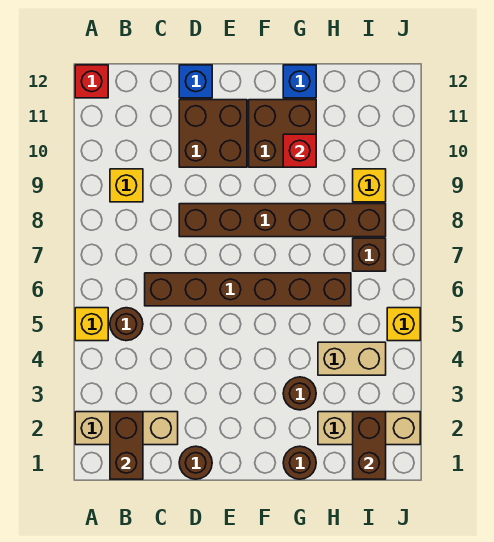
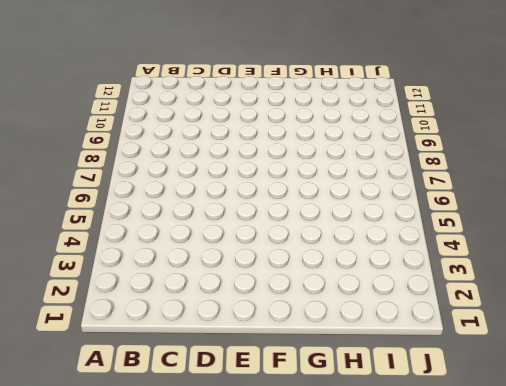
none -> tan brick A2:C2 level 1
none -> yellow brick A5 level 1
none -> red brick A12 level 1

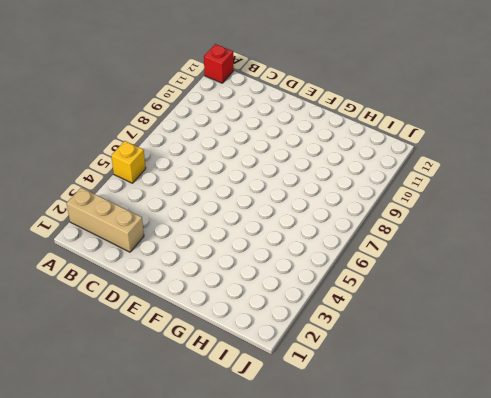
none -> brown round brick B5 level 1
none -> yellow brick B9 level 1
none -> brown brick C6:H6 level 1

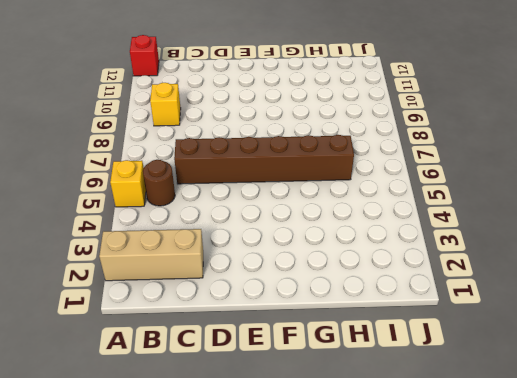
none -> brown round brick D1 level 1
none -> brown brick D8:I8 level 1
none -> brown brick D10:E11 level 1

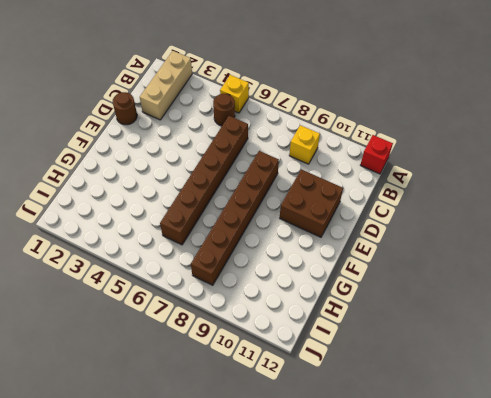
none -> blue brick D12 level 1
none -> brown brick F10:G11 level 1
none -> brown round brick G1 level 1

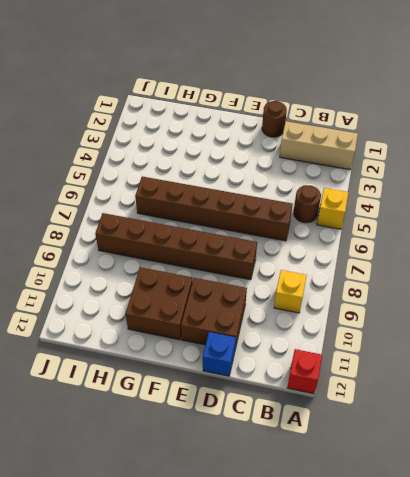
none -> brown round brick G1 level 1
none -> brown round brick G3 level 1
none -> blue brick G12 level 1

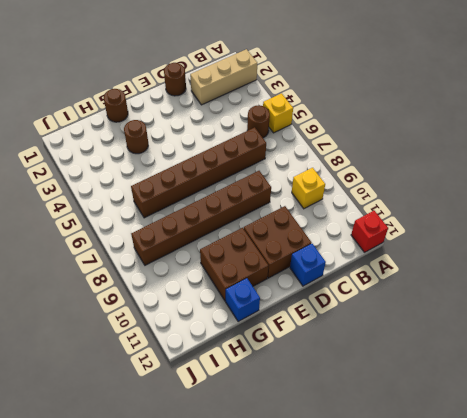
none -> tan brick H2:J2 level 1
none -> tan brick H4:I4 level 1
none -> brown brick I7 level 1

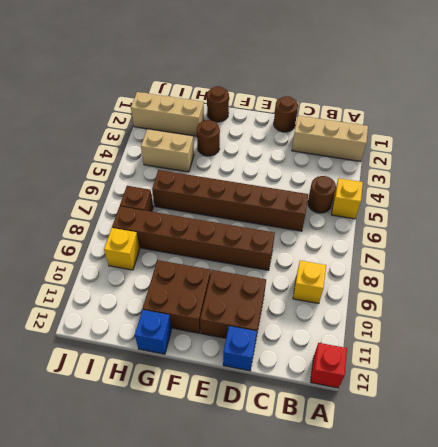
none -> yellow brick J5 level 1
none -> brown brick B1:B2 level 2
none -> red brick G10 level 2

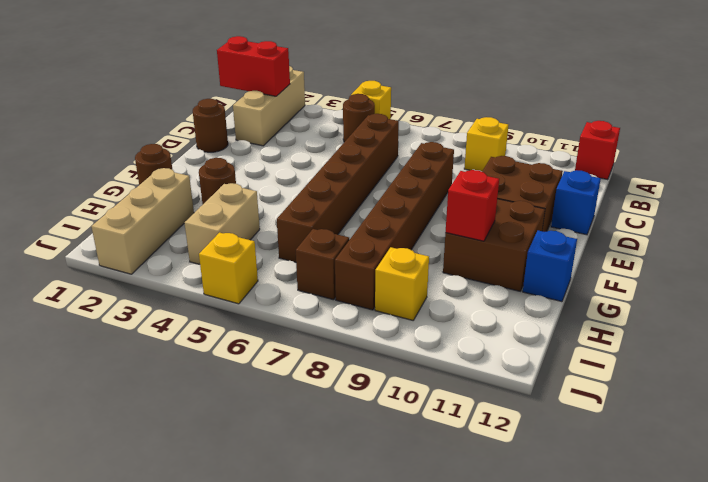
red brick B1:B2 level 2 -> brown brick B1:B2 level 2
none -> brown brick I1:I2 level 2

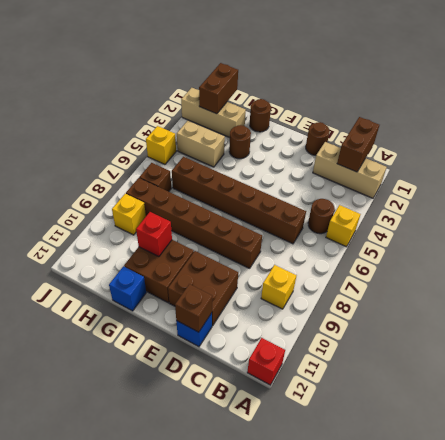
brown brick D12 level 2 -> none

